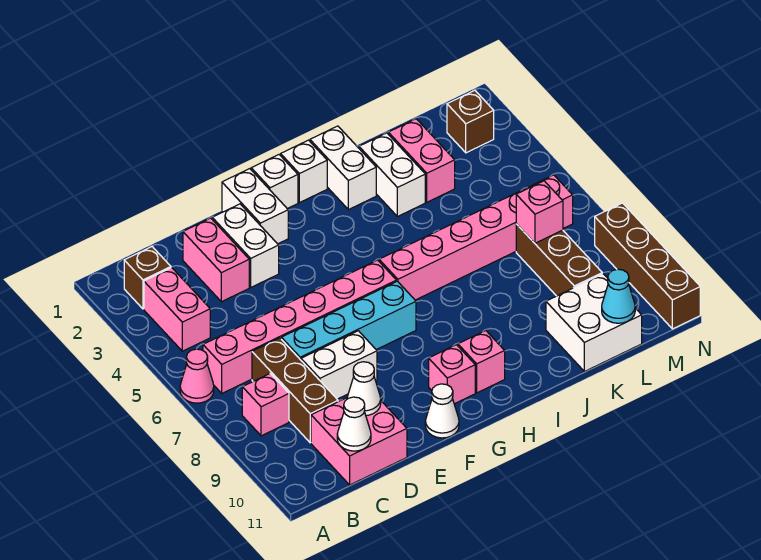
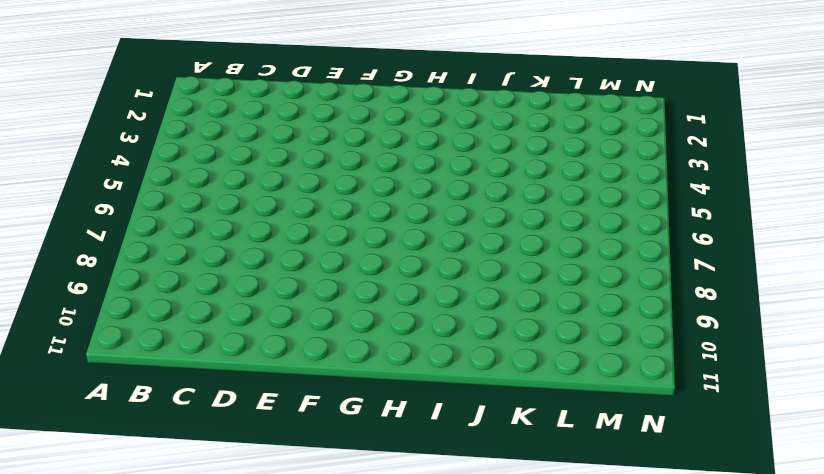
none -> pink cone A6 level 1
none -> brown brick B2 level 1
none -> pink brick B3:B4 level 1

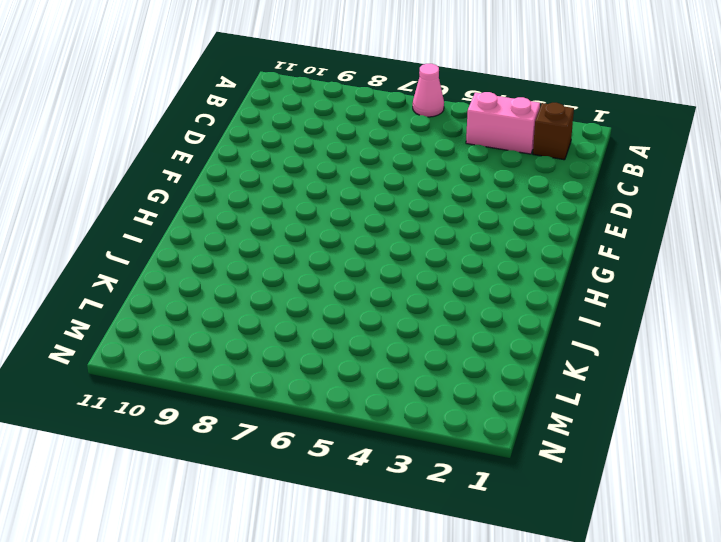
none -> pink brick B6:G6 level 1
none -> pink brick B8 level 1
none -> brown brick C7:C9 level 1

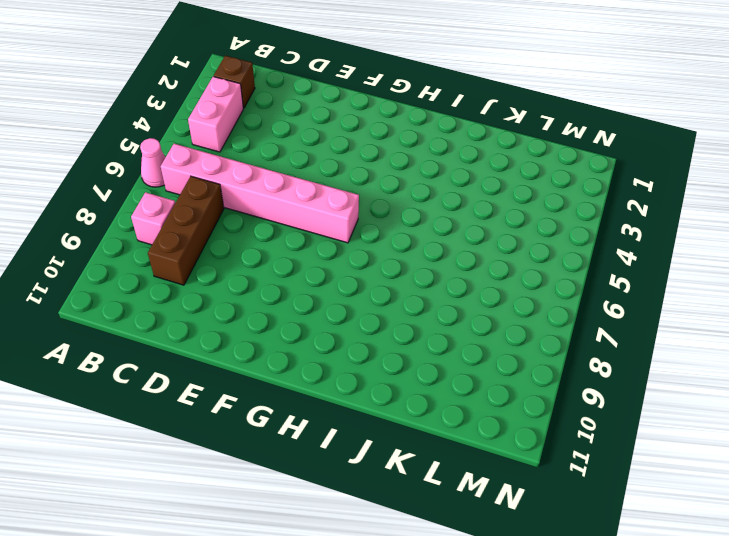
none -> pink brick C10:D11 level 1
none -> pink brick D2:D3 level 1
none -> cyan brick D7:G7 level 1

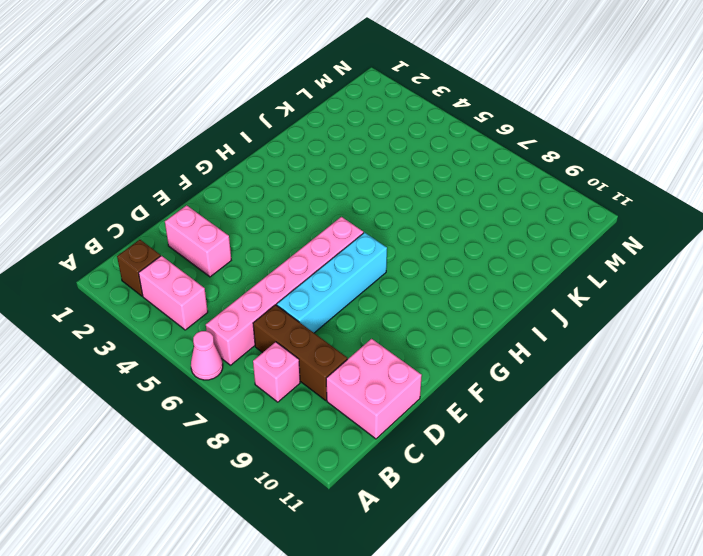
none -> white brick D8:E8 level 1
none -> white brick E2:E3 level 1
none -> white brick F1:F2 level 1

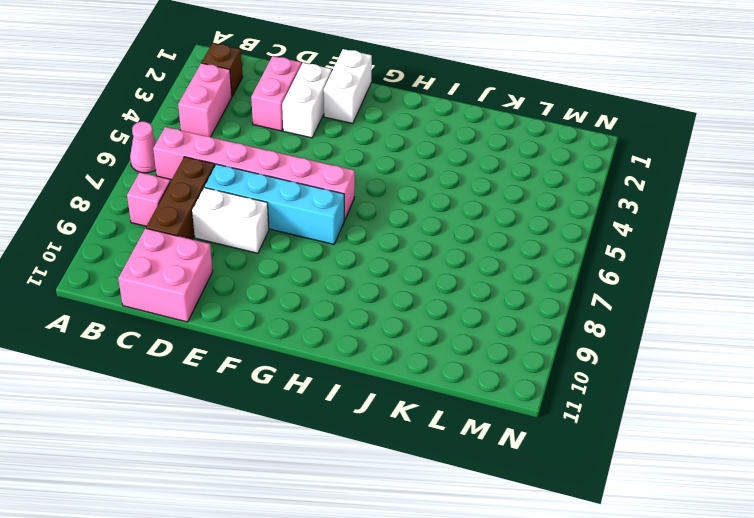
none -> white cone F11 level 1
none -> white brick G1 level 1
none -> pink brick G10 level 1

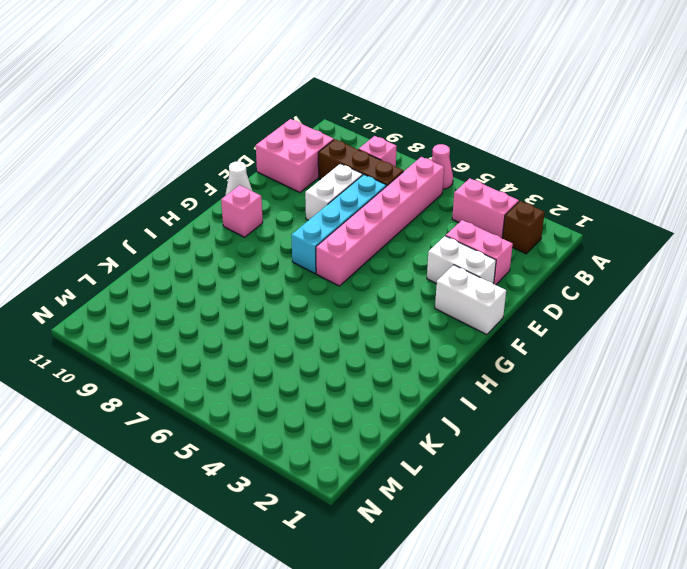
none -> white brick G1 level 1
none -> white brick H1 level 1
none -> pink brick H6:M6 level 1

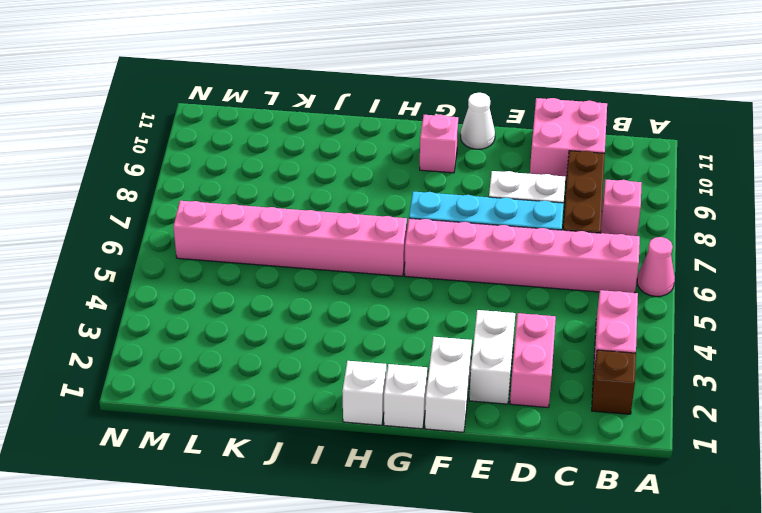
none -> pink brick H10 level 1
none -> white brick I1:I2 level 1
none -> white brick J2:J3 level 1

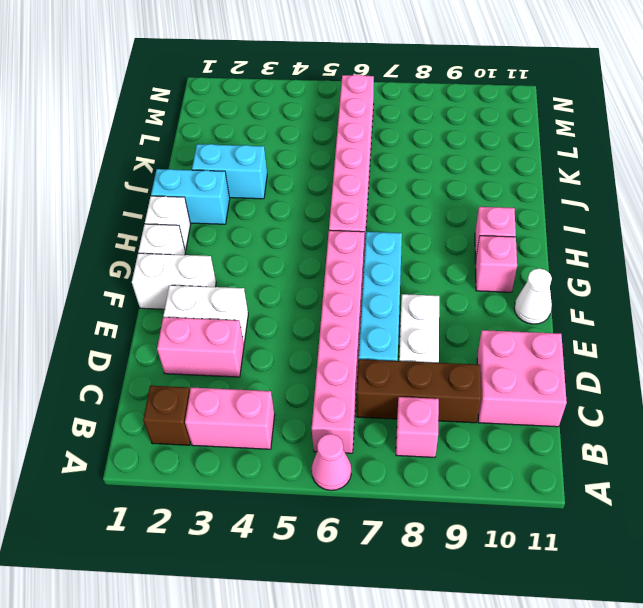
cyan brick I1:I2 level 1 -> white brick I1:I2 level 1
cyan brick J2:J3 level 1 -> white brick J2:J3 level 1
none -> pink brick K2:K3 level 1
none -> white brick K10:L11 level 1
none -> brown brick L7:L9 level 1

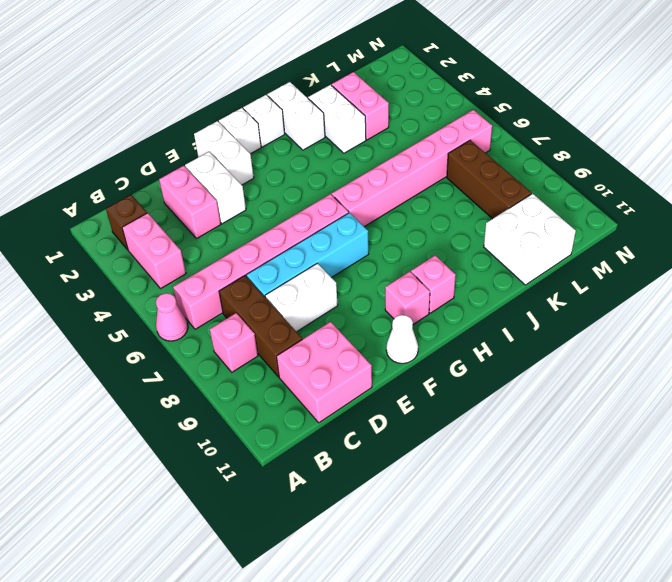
none -> brown brick M2 level 1
none -> brown brick N8:N11 level 1
none -> white cone C11 level 2

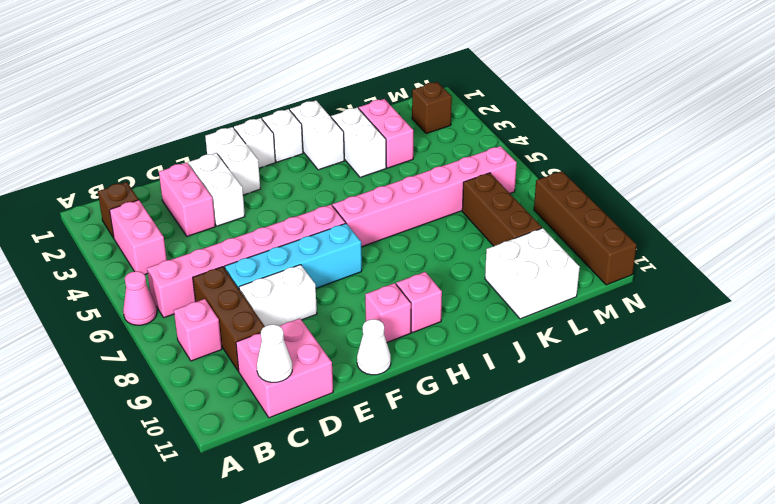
none -> white cone D10 level 2
none -> pink brick L7 level 2
none -> cyan cone L11 level 2

